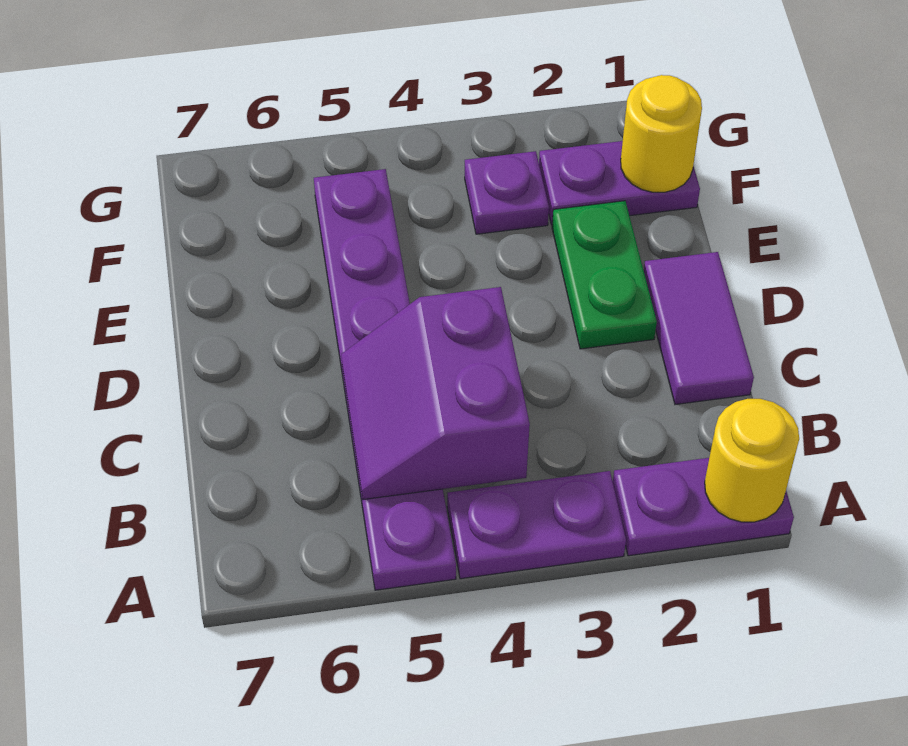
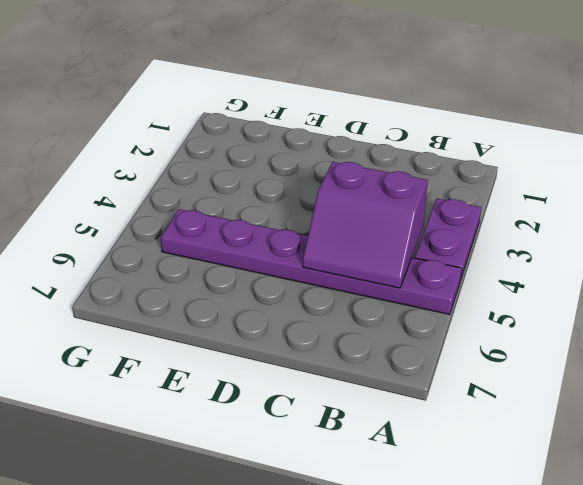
none -> purple plate A1:A2 level 1
none -> purple tile C1:D1 level 1

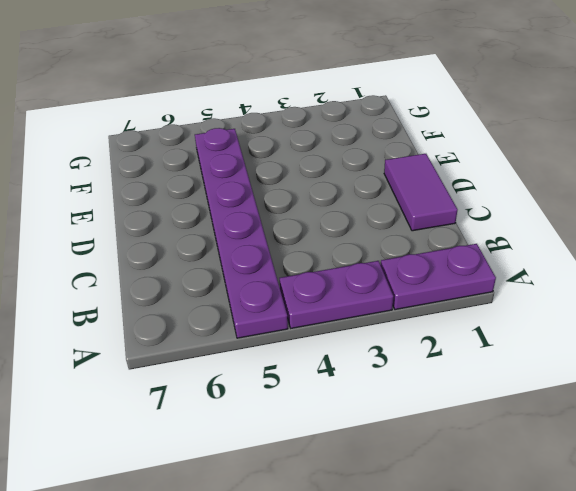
none -> green plate D2:E2 level 1
none -> purple plate F1:F2 level 1

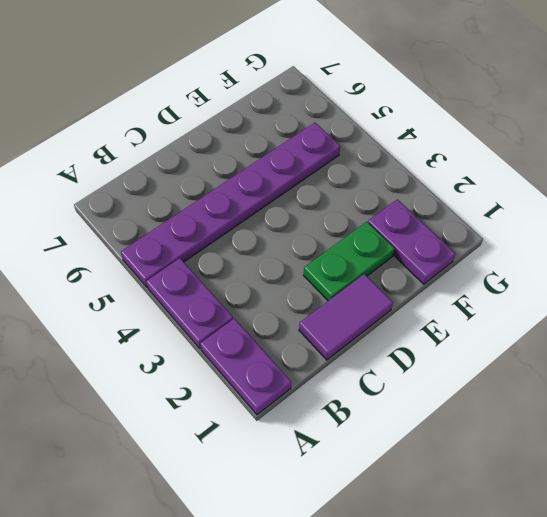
none -> purple plate F3 level 1
none -> yellow round brick A1 level 2

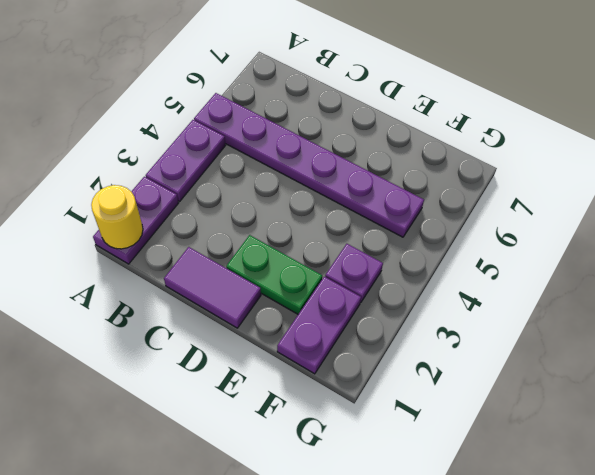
none -> purple slope B4:C5 level 2 top 4
none -> yellow round brick F1 level 2

